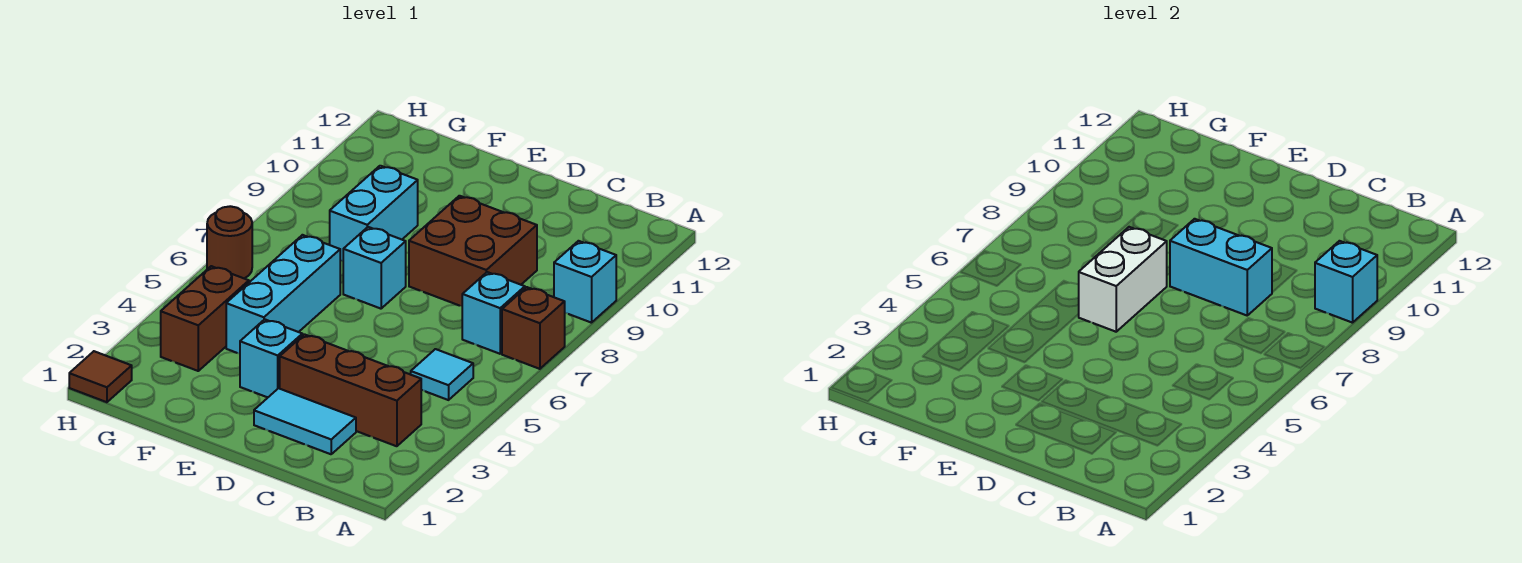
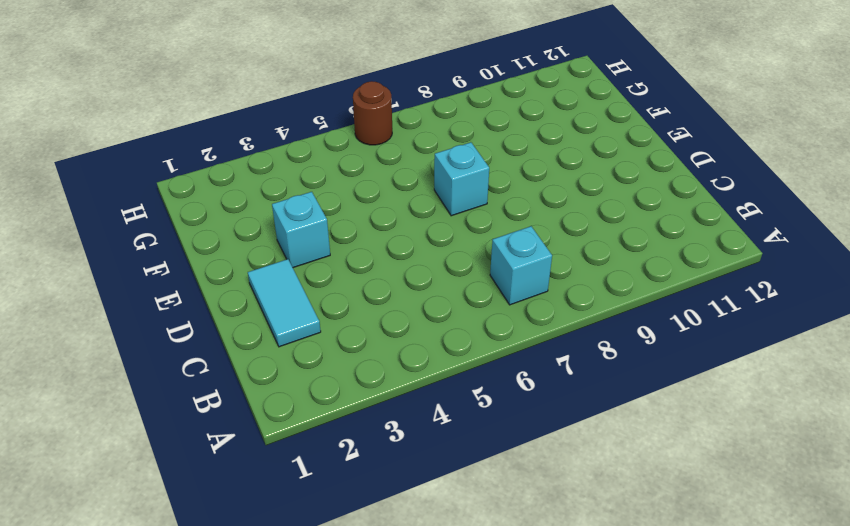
none -> brown brick A7 level 1
none -> cyan brick A9 level 1
none -> brown brick B3:D3 level 1

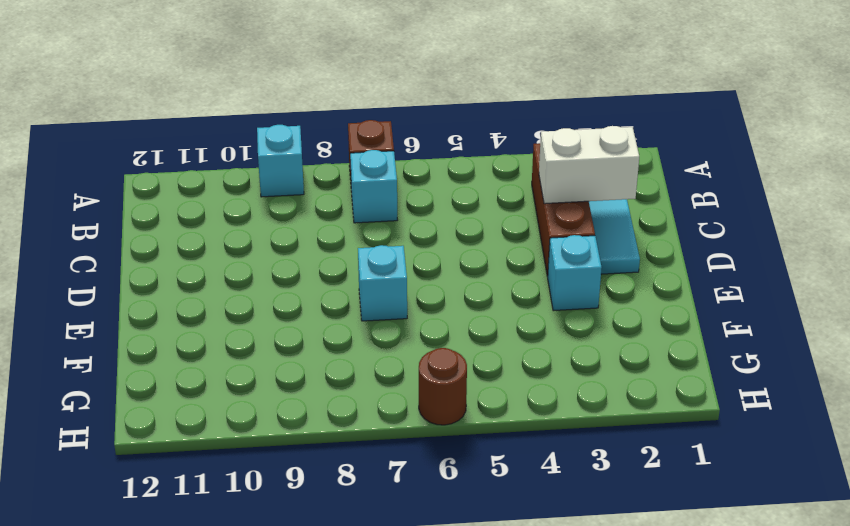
white brick C2:C3 level 2 -> white brick E6:E7 level 2
none -> cyan tile B5 level 1
none -> brown brick C8:D9 level 1
none -> cyan brick F4:F6 level 1

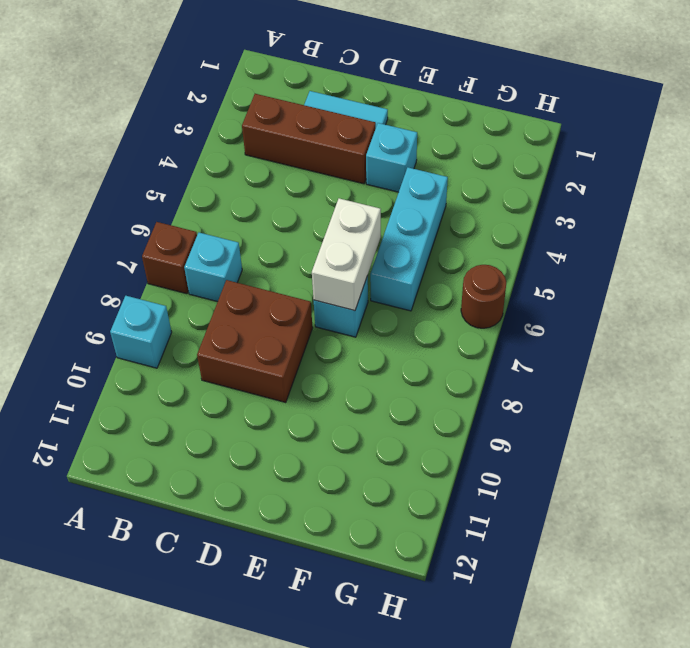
none -> cyan tile B5 level 1
none -> cyan brick F8:F9 level 1
none -> brown brick G3:G4 level 1

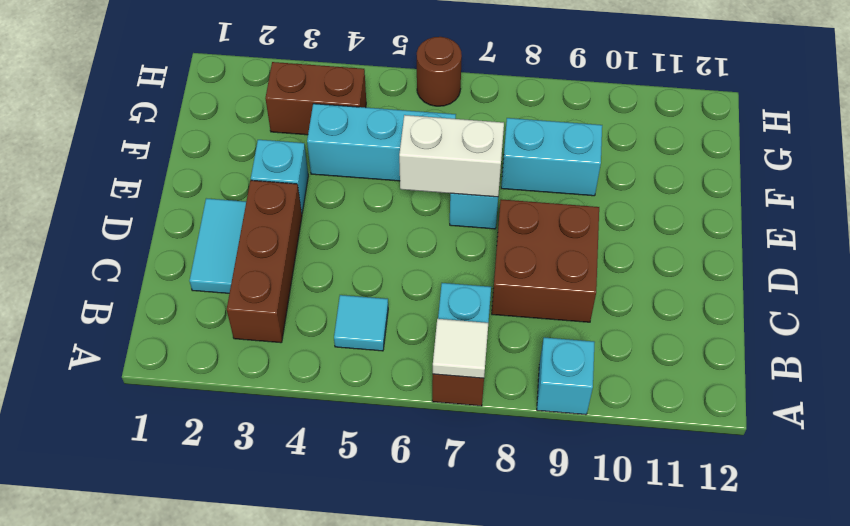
white tile A7 level 2 -> none
none -> brown tile H1 level 1
none -> cyan brick A9 level 2
none -> cyan brick C8:D8 level 2

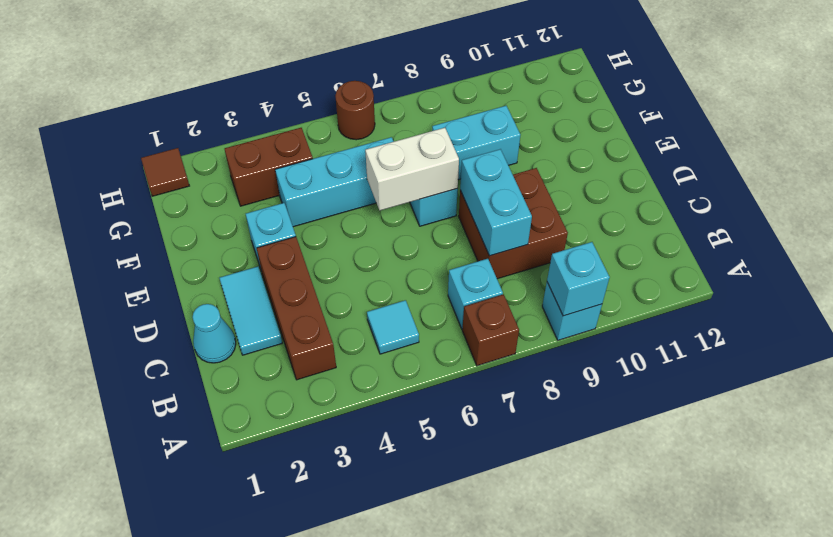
cyan cone C1 level 1 -> none

